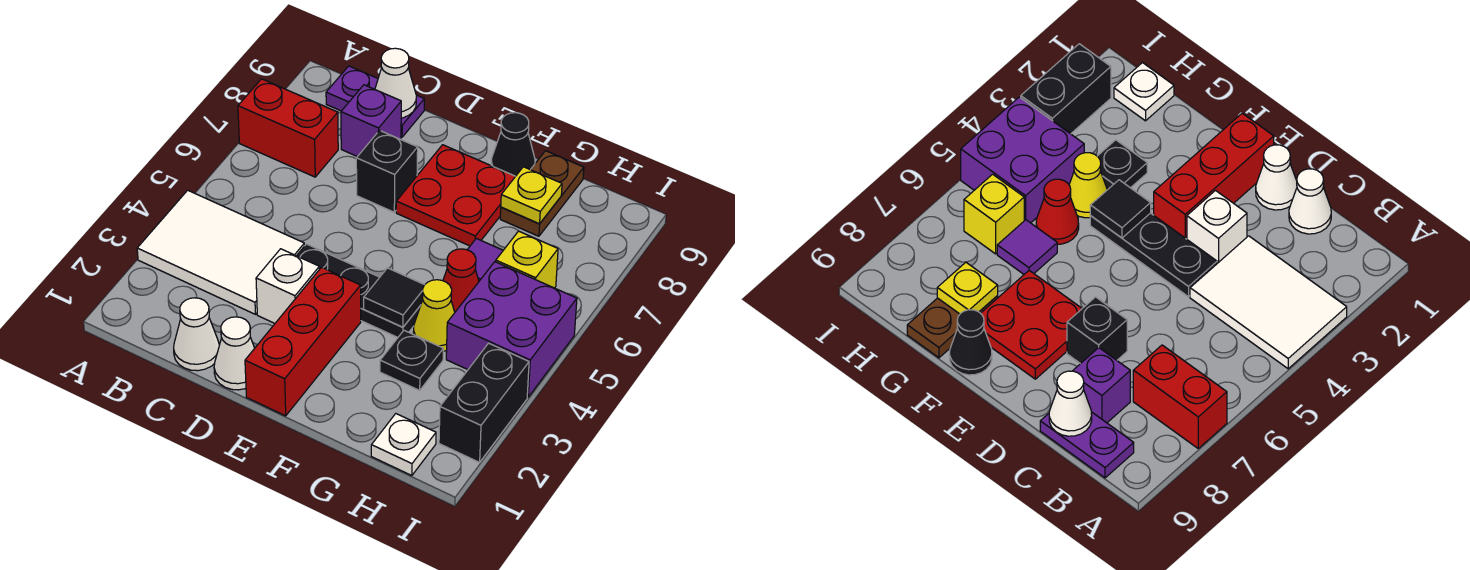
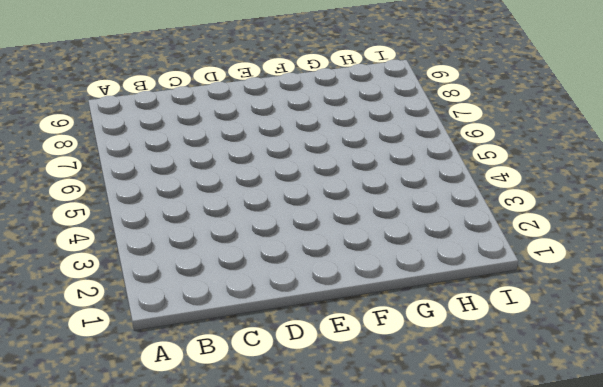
none -> white tile A3:C4 level 1
none -> red brick A7:B7 level 1
none -> purple plate B9:C9 level 1

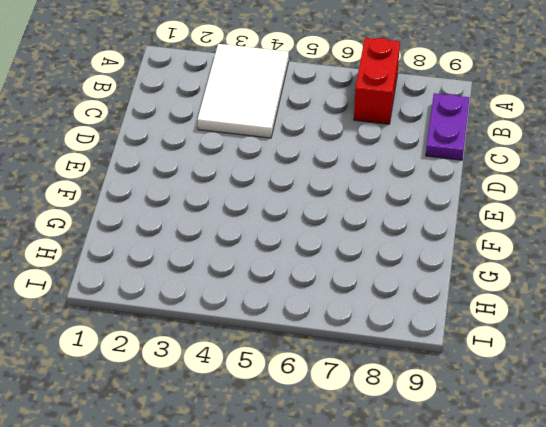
none -> white cone C1 level 1
none -> purple brick C8 level 1
none -> white cone D1 level 1

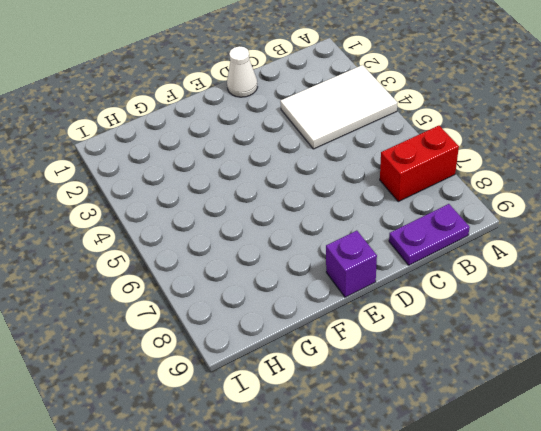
purple brick E9 level 1 -> purple brick C8 level 1
none -> white cone C1 level 1
none -> white brick D3 level 1
none -> black plate D4:F4 level 1

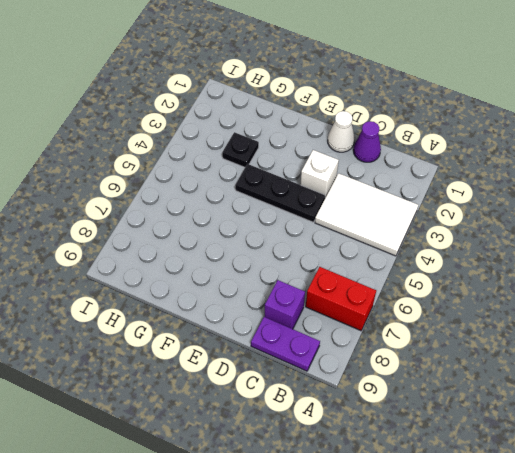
purple cone C1 level 1 -> white cone C1 level 1
none -> black brick D7 level 1
none -> red brick E1:E3 level 1
none -> red plate E7:F8 level 1

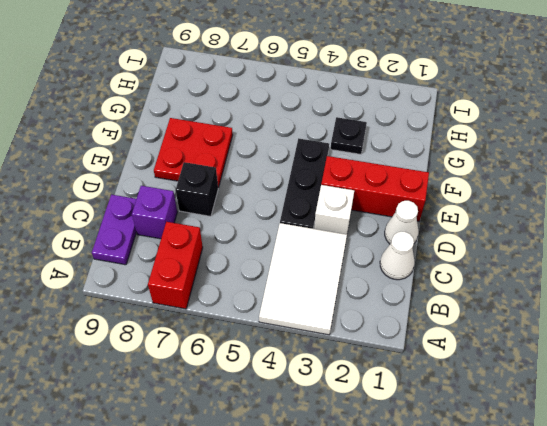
none -> black cone F9 level 1
none -> yellow cone G4 level 1
none -> red cone G5 level 1

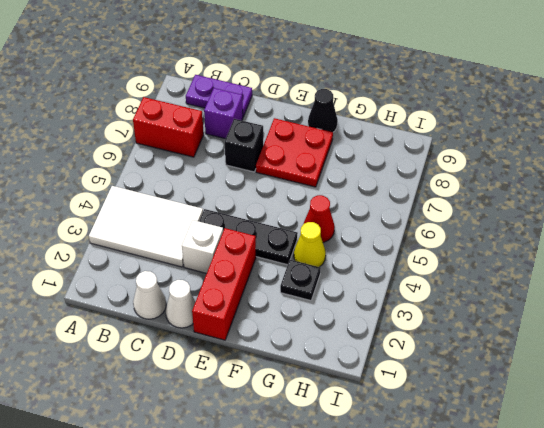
none -> purple tile G6 level 1
none -> brown plate G8:G9 level 1
none -> white plate H1 level 1

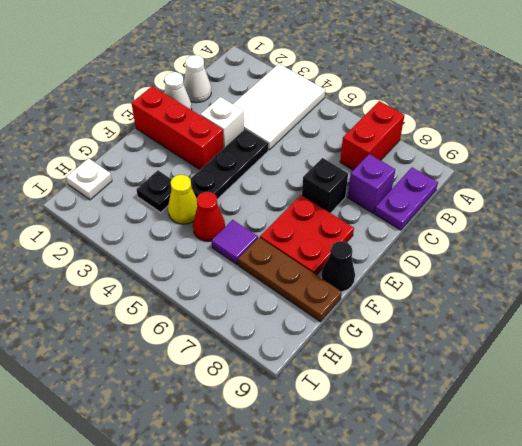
brown plate G7:G9 level 1 -> brown plate G8:G9 level 1
none -> purple brick H4:I5 level 1
none -> yellow brick H6 level 1
none -> black brick I2:I3 level 1

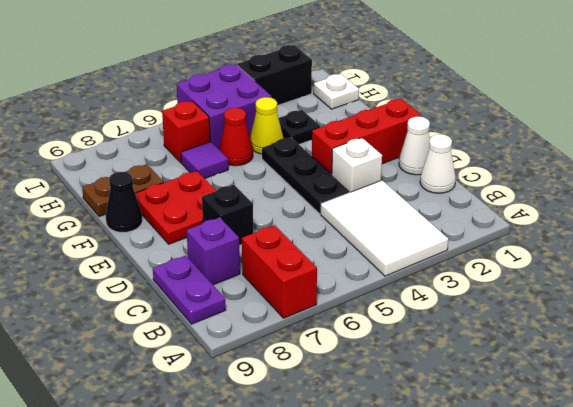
red brick H6 level 1 -> yellow brick H6 level 1
none -> white cone C9 level 2
none -> black tile F4 level 2
none -> yellow plate G8 level 2

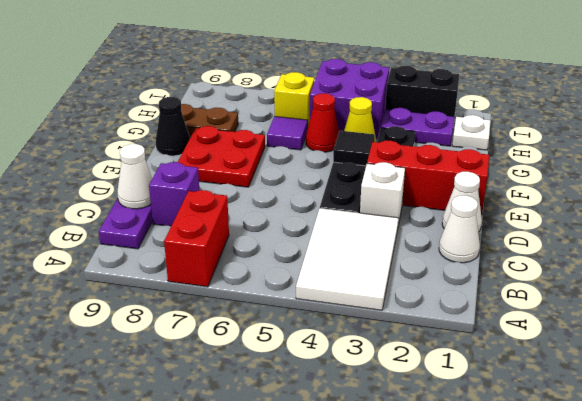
purple plate H2:H3 level 1 -> none
none -> black brick D7 level 1
none -> yellow plate G8 level 2

